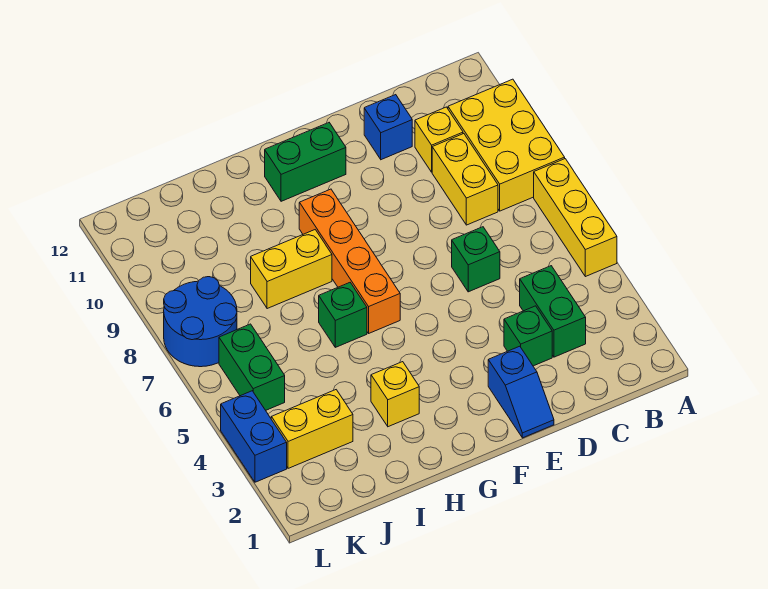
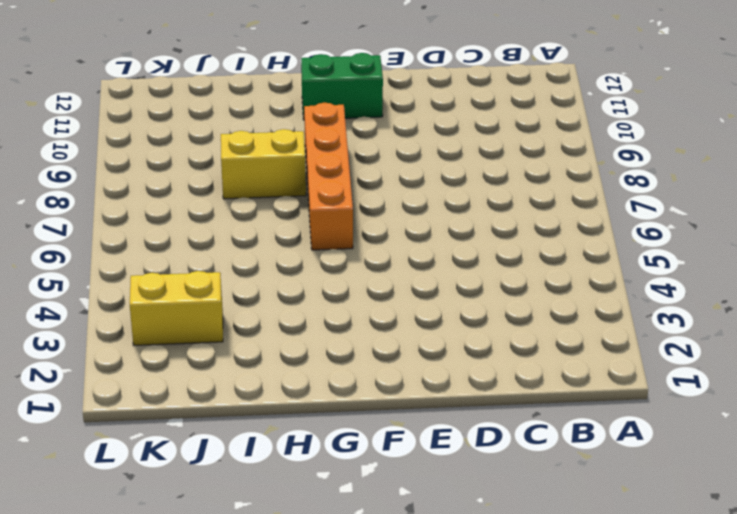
none -> yellow brick A5:A7 level 1
none -> yellow brick A8:B10 level 1
none -> green brick C3:C4 level 1

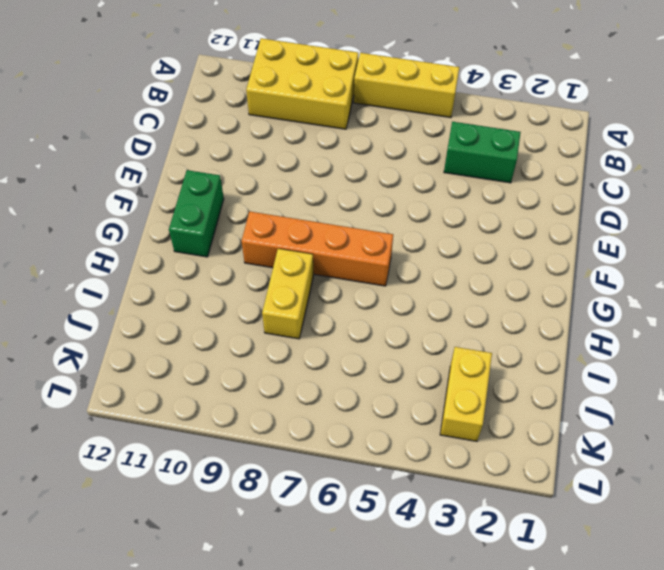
none -> yellow brick C8:C9 level 1
none -> yellow brick C10 level 1
none -> green brick D3 level 1

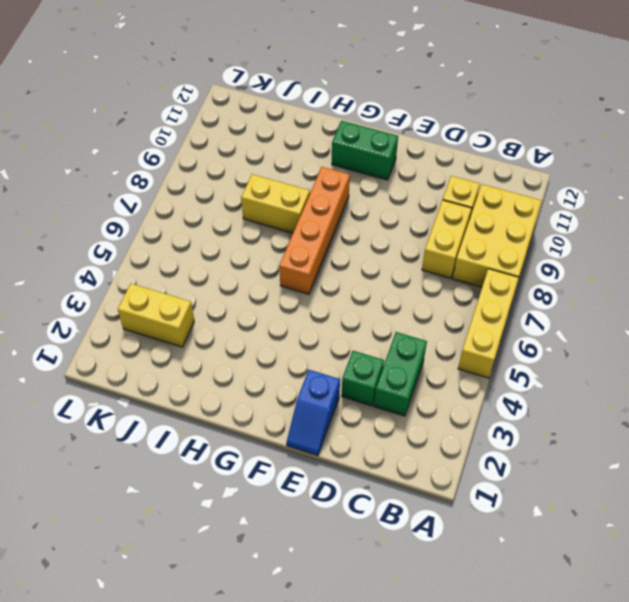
none -> green brick D6 level 1
none -> blue brick D11 level 1
none -> yellow brick H3 level 1

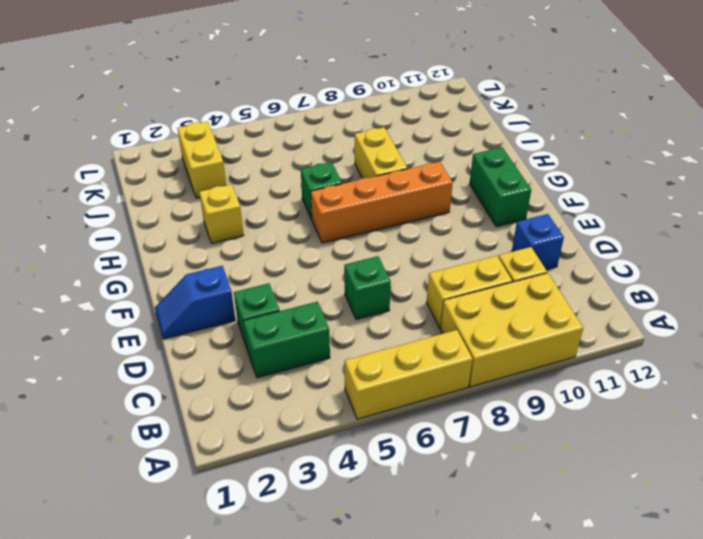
none -> green brick K5:K6 level 1
none -> blue round brick K7:L8 level 1
none -> blue brick L3:L4 level 1

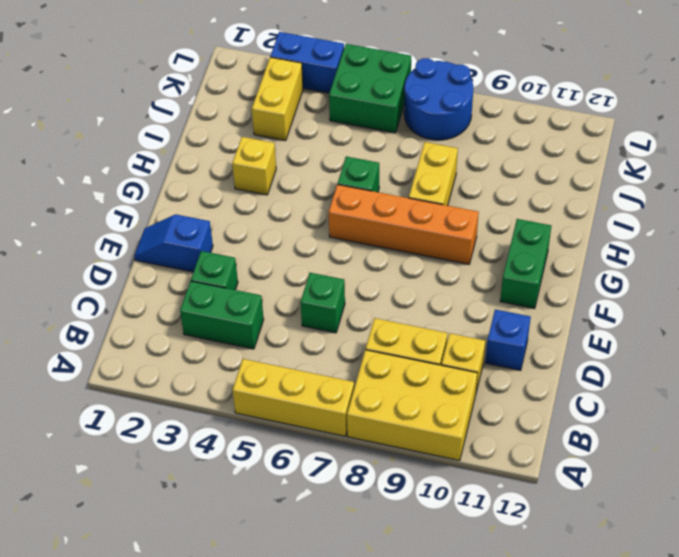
green brick K5:L6 level 1 -> green brick K5:K6 level 1

